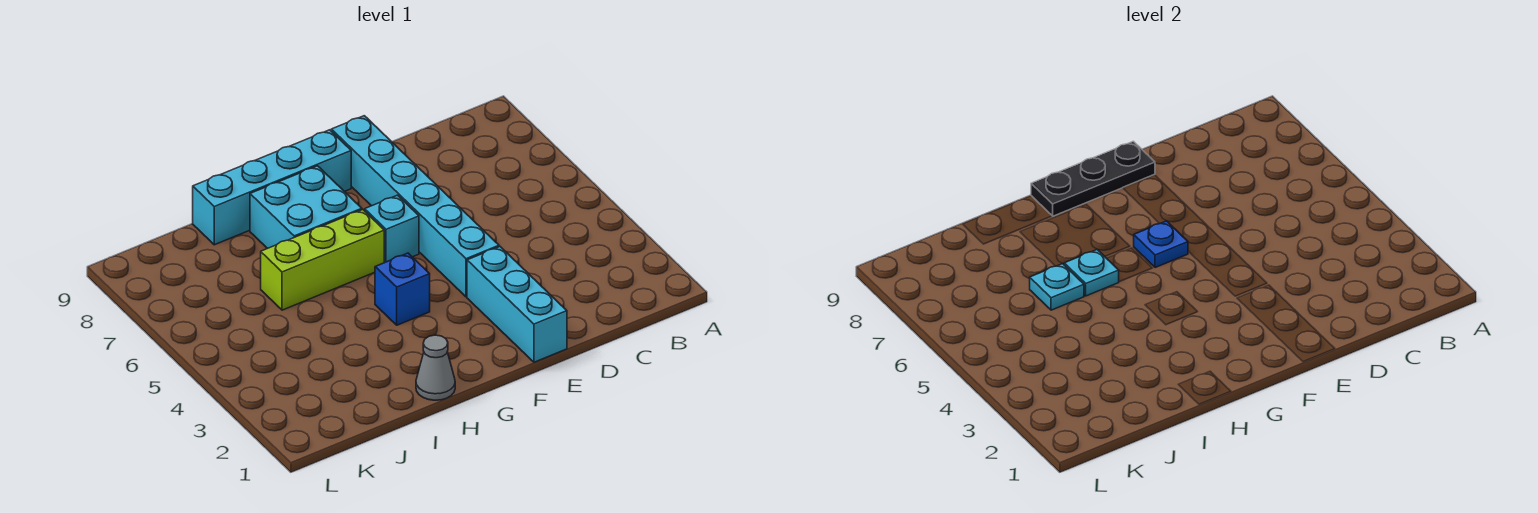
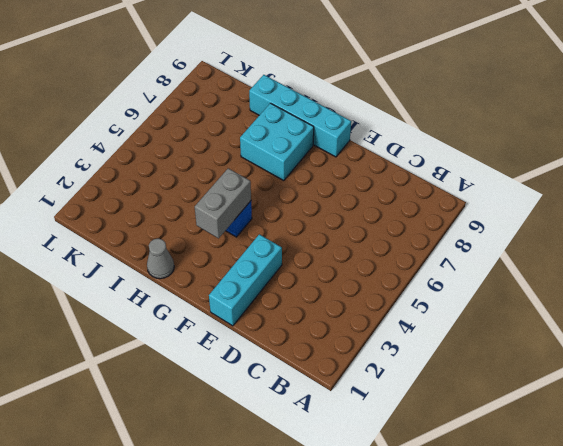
grey brick G3:G4 level 2 -> none
none -> cyan brick E4:E9 level 1
none -> cyan brick F6 level 1
none -> lime brick G6:I6 level 1

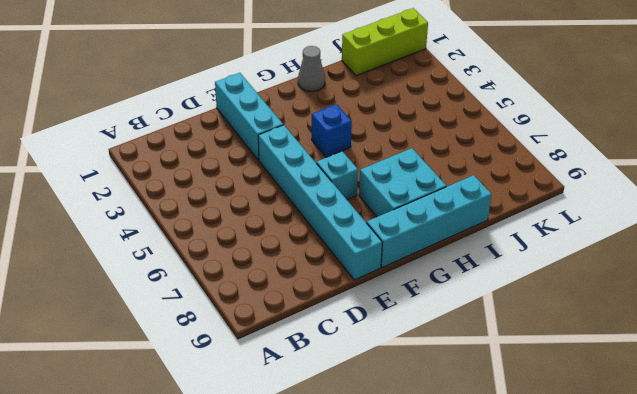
lime brick J1:L1 level 1 -> lime brick G6:I6 level 1
none -> black plate E9:G9 level 2
none -> blue plate F6 level 2
none -> cyan plate H6 level 2

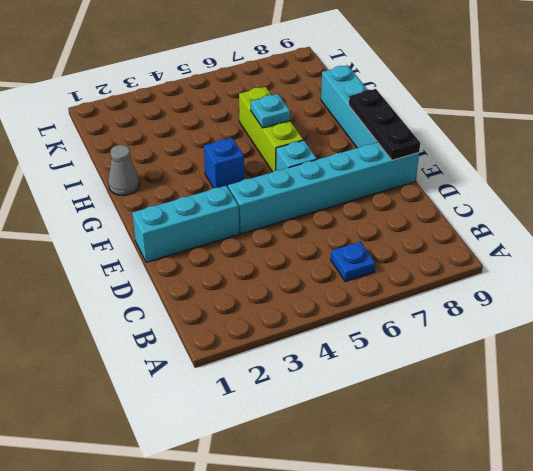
blue plate B6 level 1 -> blue plate F6 level 2
none -> cyan brick G7:H8 level 1
none -> cyan plate I6 level 2

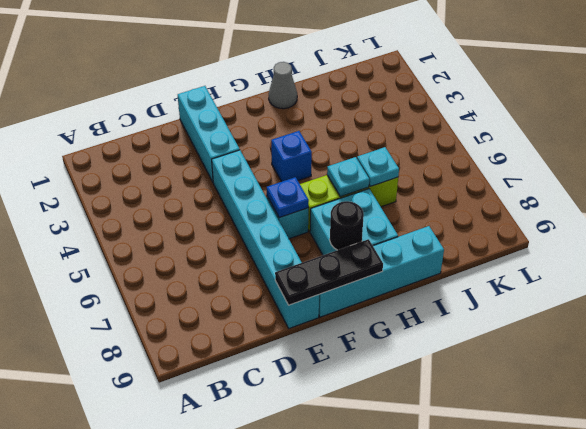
black round brick G8 level 2 -> none

